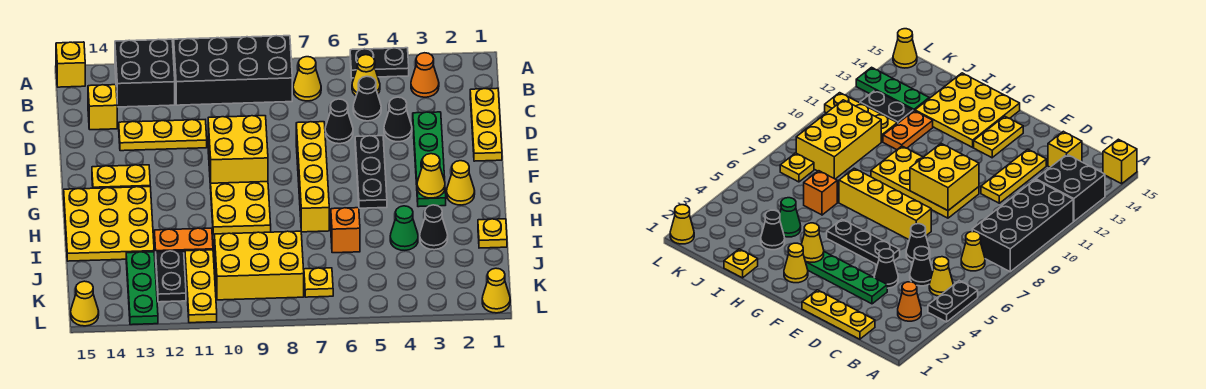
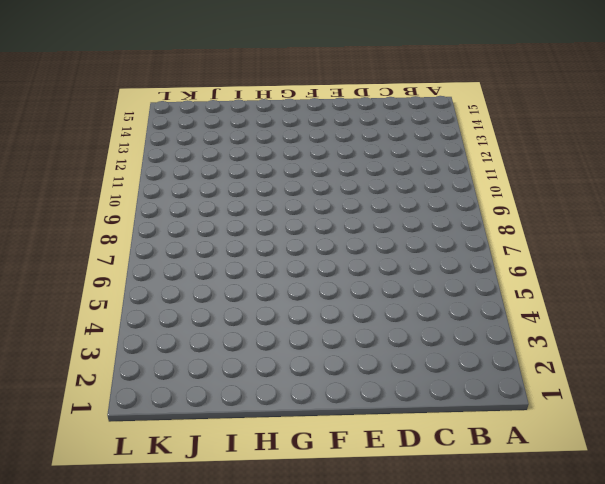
none -> black plate A4:A5 level 1
none -> black brick A8:B11 level 1
none -> black brick A12:B13 level 1
none -> yellow brick A15 level 1

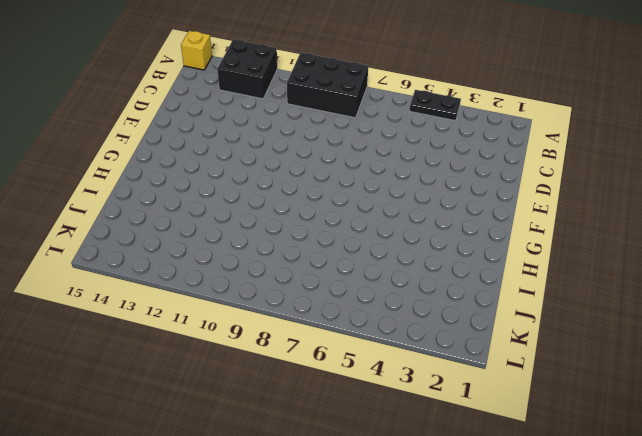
black brick A8:B10 level 1 -> black brick A8:B11 level 1
none -> orange cone B3 level 1
none -> yellow cone B5 level 1
none -> yellow cone B7 level 1
none -> yellow plate C1:E1 level 1

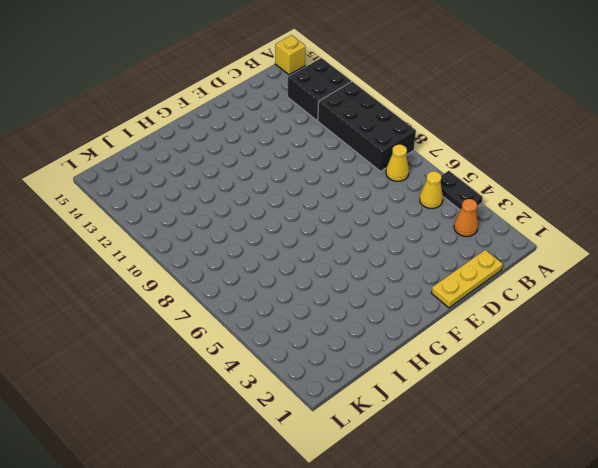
none -> black cone C5 level 1
none -> yellow brick C14 level 1
none -> green plate D3:G3 level 1
none -> black cone D4 level 1

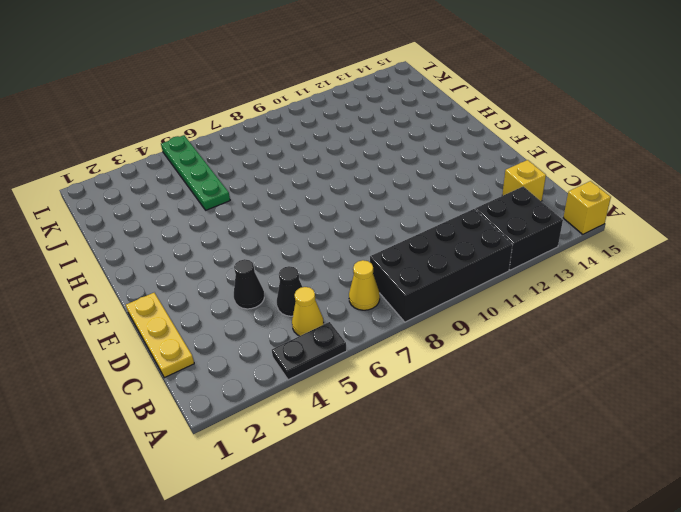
green plate I5:L5 level 1 -> green plate D3:G3 level 1
none -> orange cone B3 level 1
none -> black cone D6 level 1
none -> yellow plate D11:D13 level 1
none -> black plate E5:G5 level 1

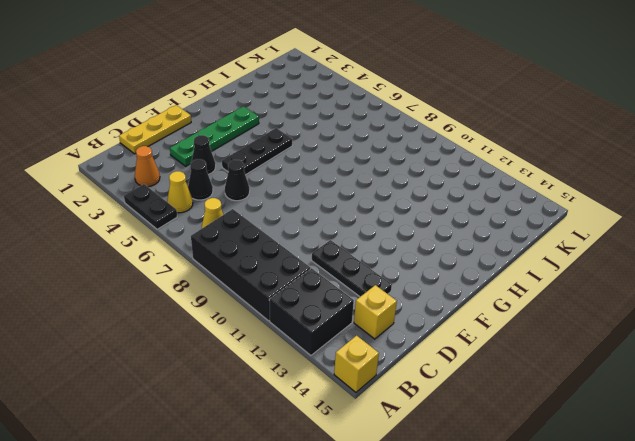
black plate D11:D13 level 1 -> yellow plate D11:D13 level 1
none -> yellow brick E7:H7 level 1
none -> yellow plate E9:H10 level 1
none -> yellow plate F13:F14 level 1
none -> yellow cone G2 level 1

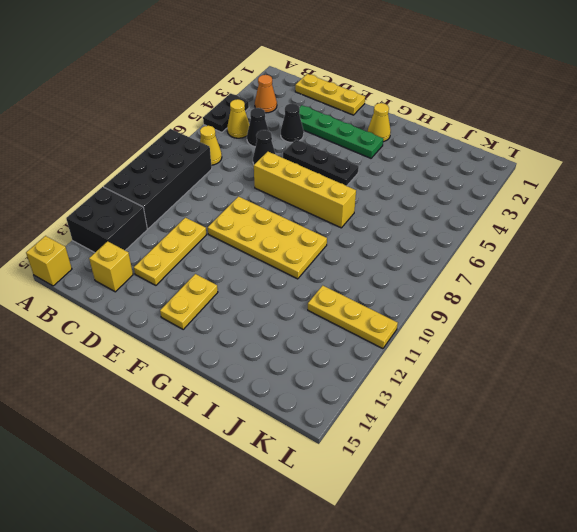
none -> yellow plate G13:I15 level 1
none -> yellow plate I1 level 1
none -> black cone I3 level 1
none -> green cone I4 level 1

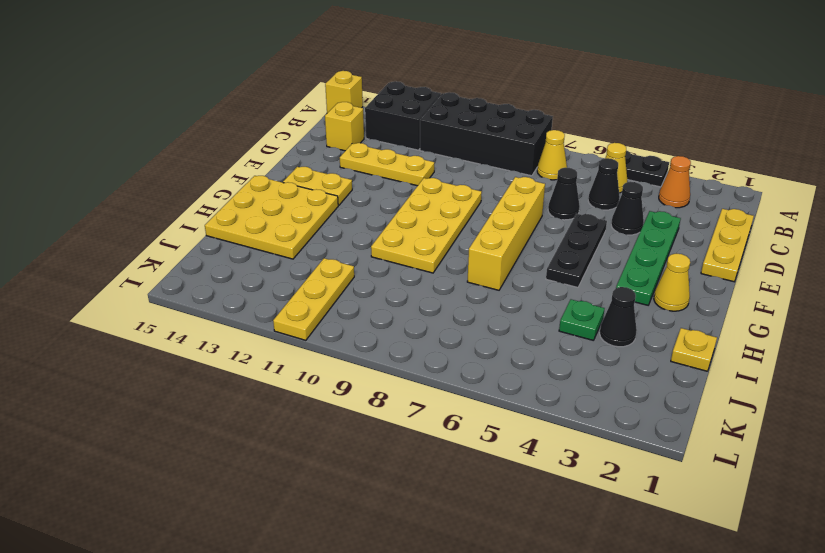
green plate I4 level 1 -> green cone I4 level 1
none -> orange brick I6 level 1
none -> orange plate I11:I12 level 1
none -> yellow brick J8:K10 level 1
none -> black plate J12:K12 level 1

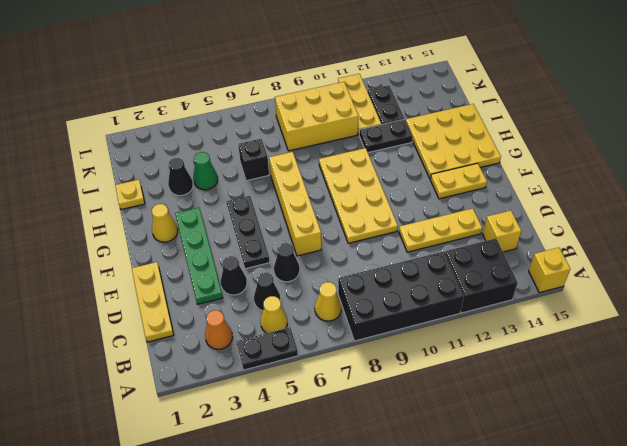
black brick I6 level 1 -> orange brick I6 level 1
black plate I11:I12 level 1 -> orange plate I11:I12 level 1
none -> green plate J13:L13 level 1
none -> yellow plate K7 level 1
none -> yellow cone L1 level 1
none -> yellow cone L15 level 1

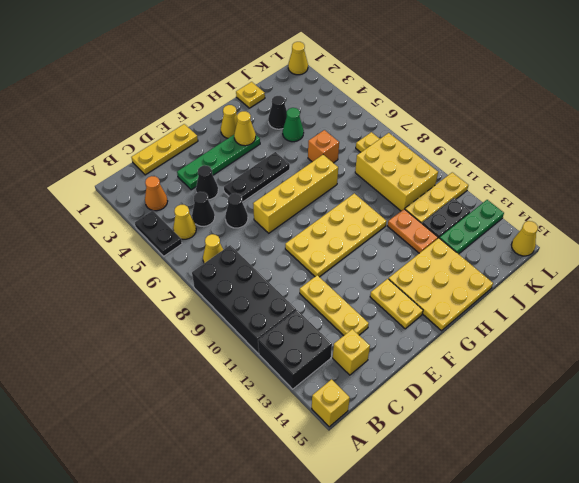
none -> yellow brick E9:F10 level 2

